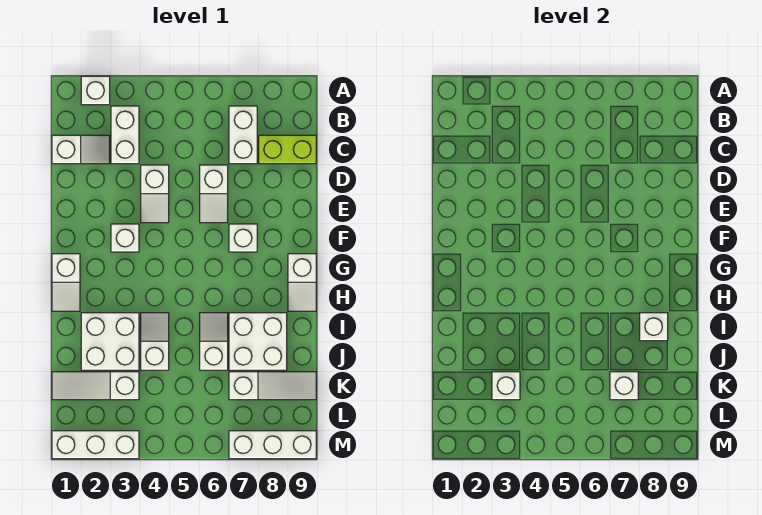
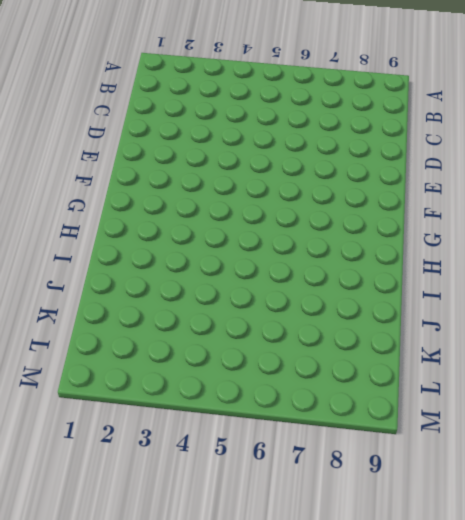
none -> white brick A2 level 1
none -> white brick B3:C3 level 1
none -> white brick B7:C7 level 1

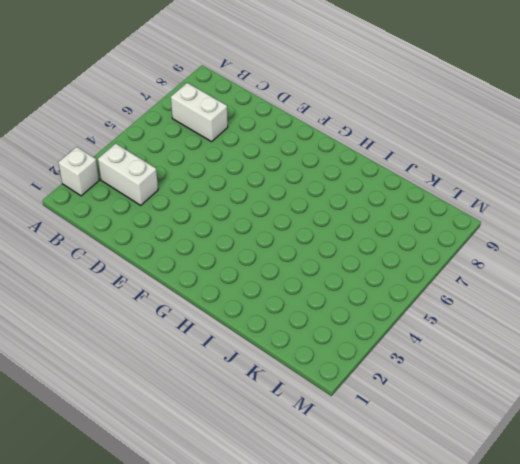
none -> white slope C1:C2 level 1 top 1
none -> lime brick C8:C9 level 1
none -> white slope D4:E4 level 1 top D

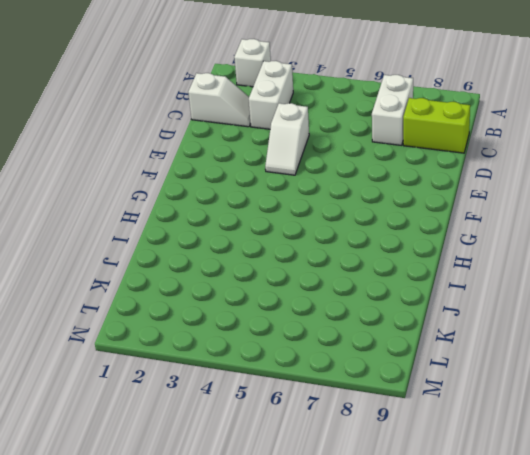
none -> white slope D6:E6 level 1 top D
none -> white brick F3 level 1
none -> white brick F7 level 1

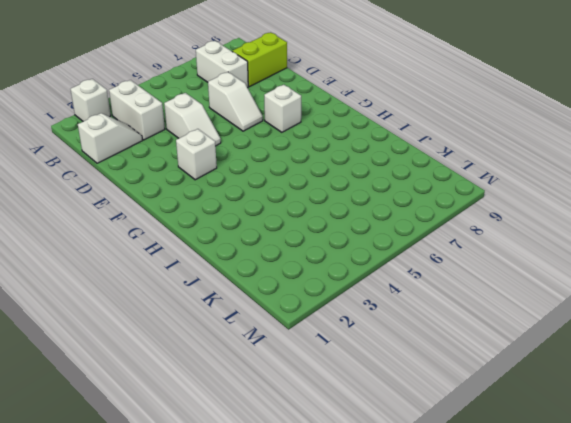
none -> white slope G1:H1 level 1 top G
none -> white slope G9:H9 level 1 top G
none -> white brick I2:J3 level 1

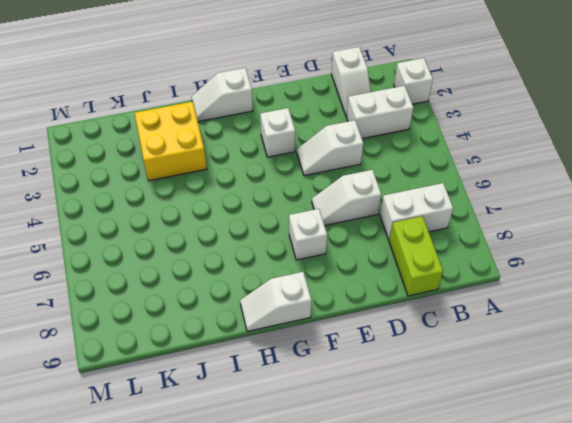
yellow brick I2:J3 level 1 -> white brick I2:J3 level 1
none -> white slope I4:J4 level 1 top J
none -> white slope I6:J6 level 1 top J
none -> white brick I7:J8 level 1

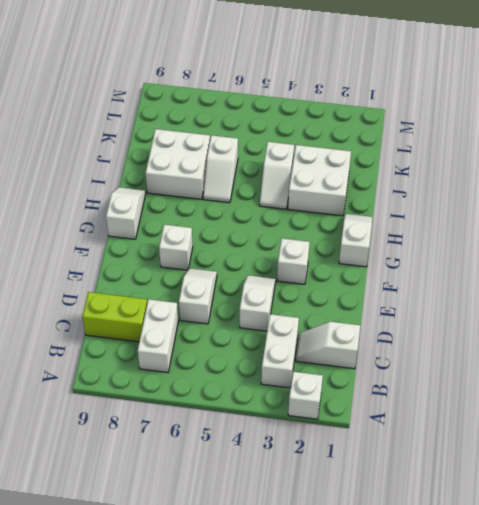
none -> white slope K1:K3 level 1 top 3
none -> white slope K7:K9 level 1 top 7
none -> white brick M1:M3 level 1

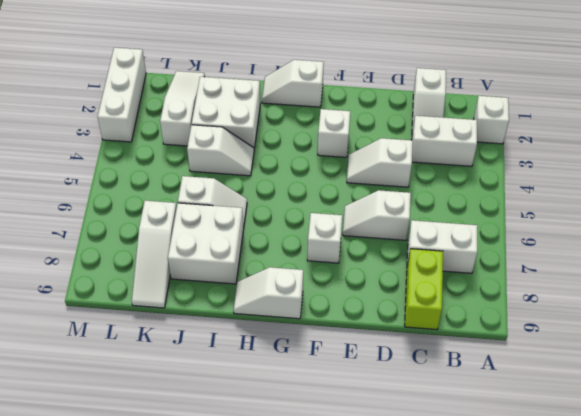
none -> white brick M7:M9 level 1
none -> white brick I8 level 2
none -> white brick K3 level 2

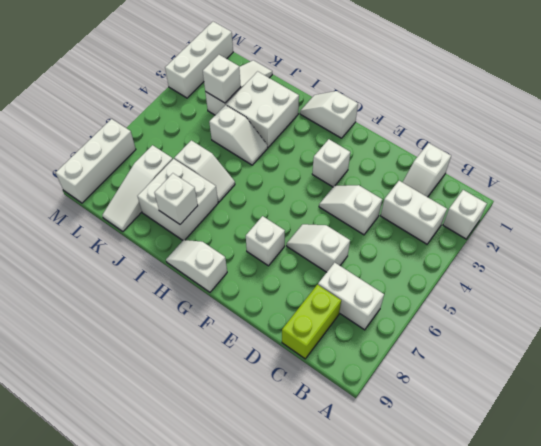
none -> white brick K7 level 2

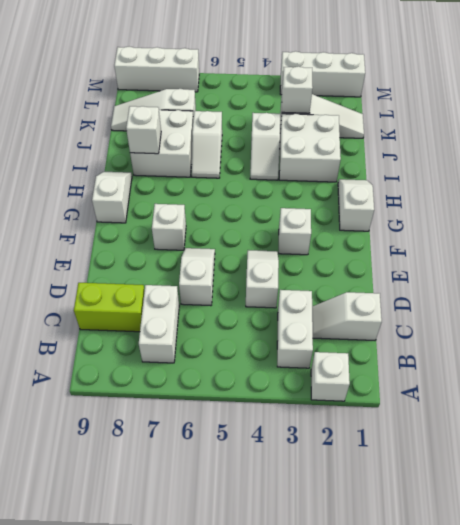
none -> white brick K7 level 2

